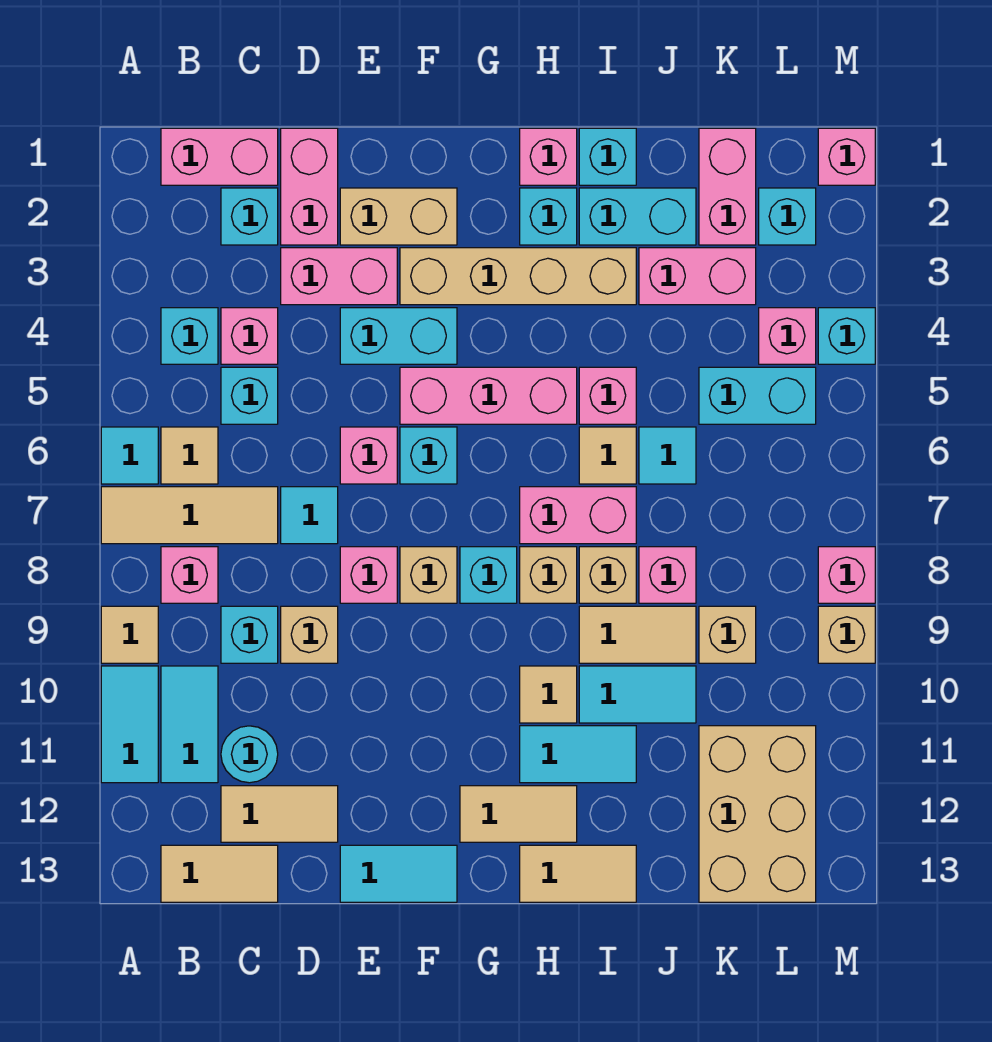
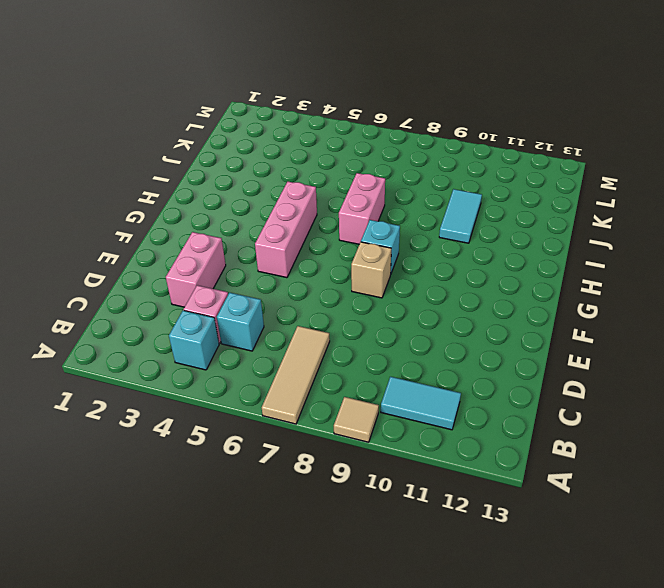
none -> cyan tile A6 level 1
none -> cyan tile A10:A11 level 1
none -> pink brick B1:C1 level 1
none -> tan tile B6 level 1

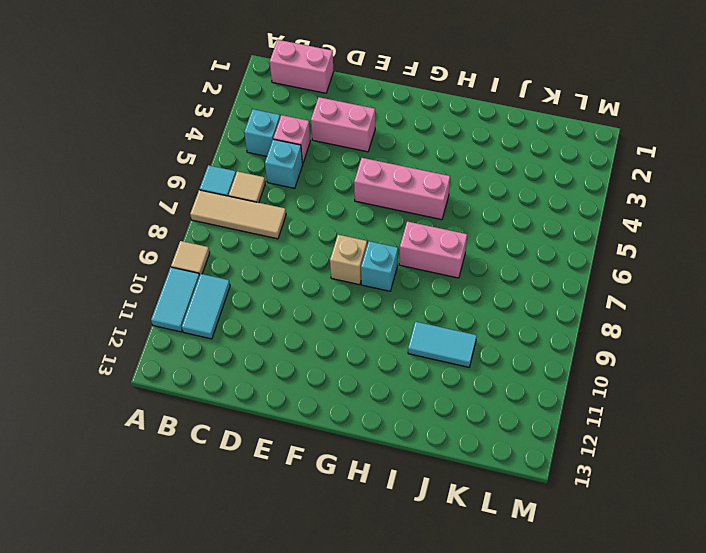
none -> pink brick B8 level 1
none -> tan tile B13:C13 level 1
none -> cyan brick C2 level 1
none -> cyan brick C9 level 1

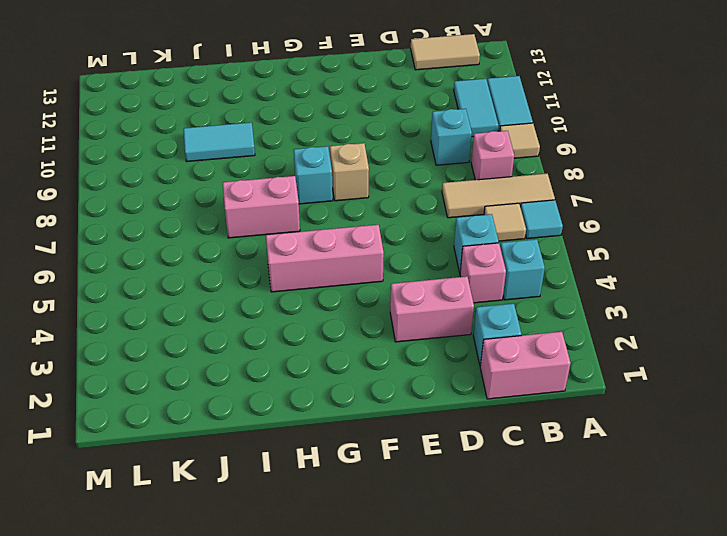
none -> cyan round brick C11 level 1
none -> tan tile C12:D12 level 1
none -> pink brick D1:D2 level 1
none -> cyan tile D7 level 1

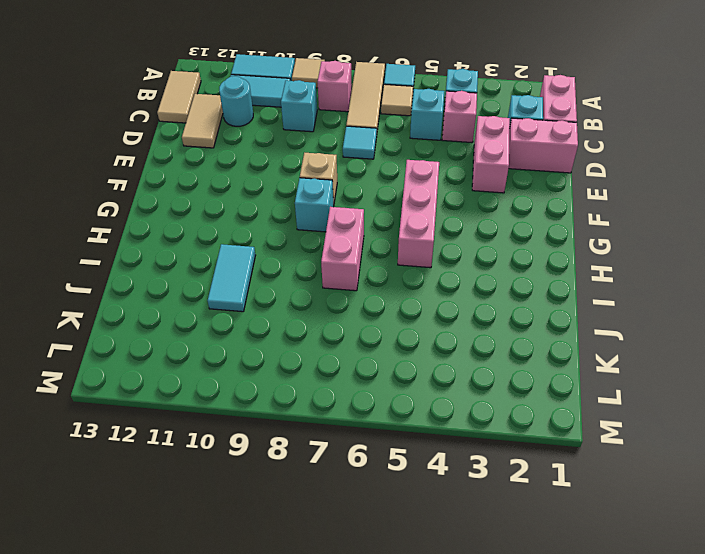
none -> tan brick D9 level 1
none -> tan brick E2:F2 level 1
none -> cyan brick E4:F4 level 1
none -> pink brick E6 level 1

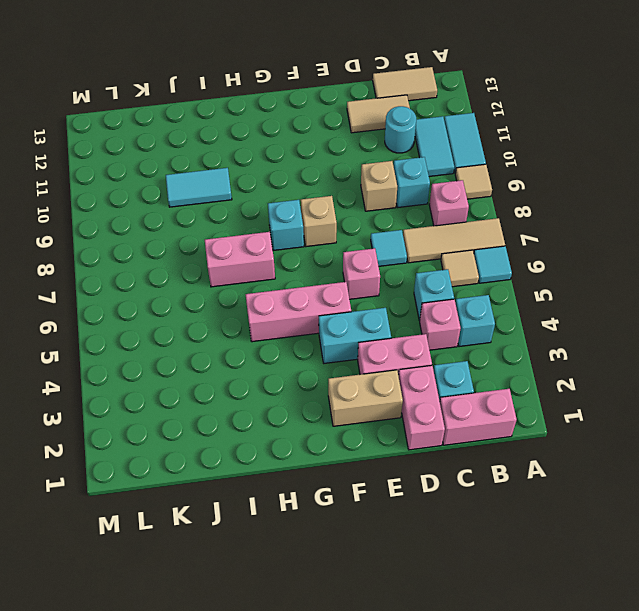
none -> pink brick E8 level 1
none -> cyan tile E13:F13 level 1
none -> tan brick F3:I3 level 1
none -> cyan brick F6 level 1

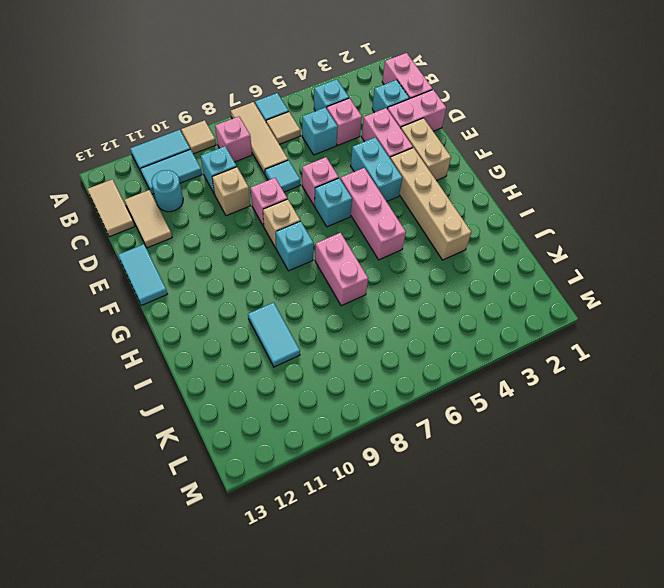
none -> tan tile G12:H12 level 1
none -> pink brick H1 level 1
none -> cyan brick H2 level 1
none -> tan brick H8 level 1

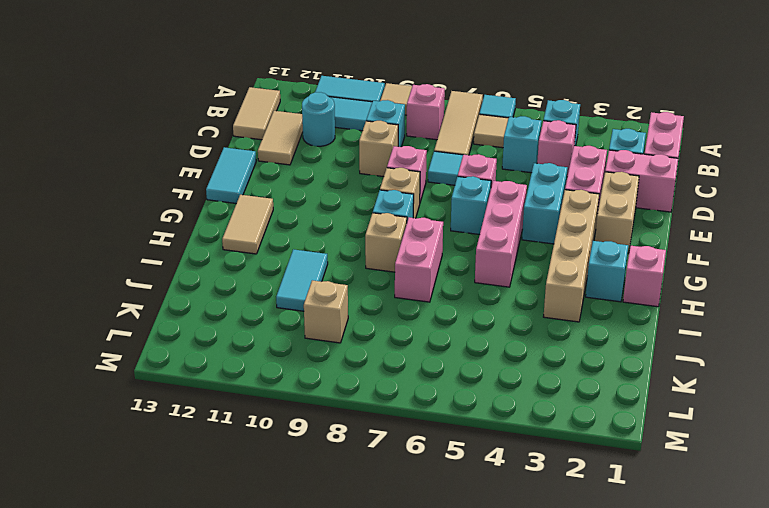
none -> tan tile H10 level 1
none -> cyan tile H11:I11 level 1
none -> tan tile H13:I13 level 1
none -> cyan brick I1 level 1

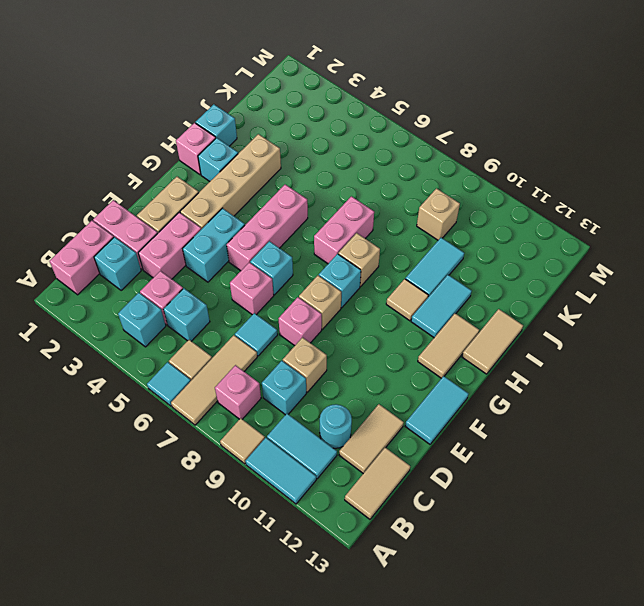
none -> cyan brick I2:J2 level 1
none -> pink brick I5 level 1
none -> tan tile I6 level 1
none -> tan brick I8 level 1

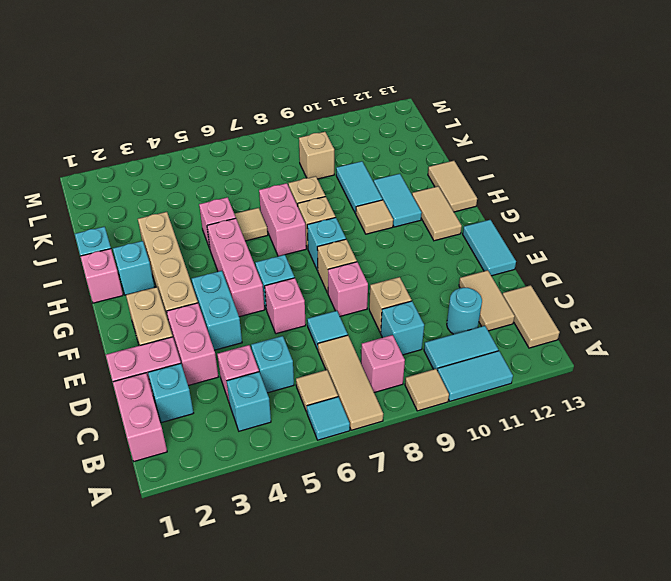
none -> cyan brick I2:J2 level 1
none -> tan tile I9:J9 level 1
none -> pink brick J3:K3 level 1
none -> cyan tile J6 level 1

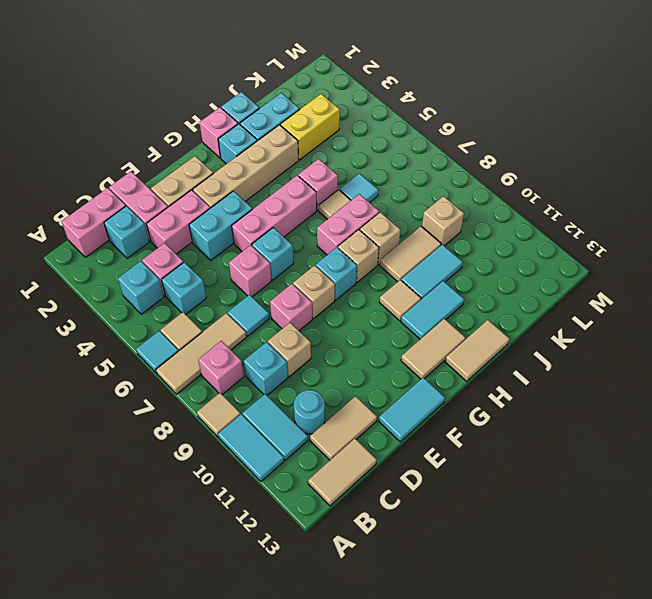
yellow brick J3:K3 level 1 -> pink brick J3:K3 level 1
none -> pink brick J8 level 1
none -> pink brick K1:K2 level 1
none -> cyan brick K5:L5 level 1
none -> tan brick K11:L13 level 1

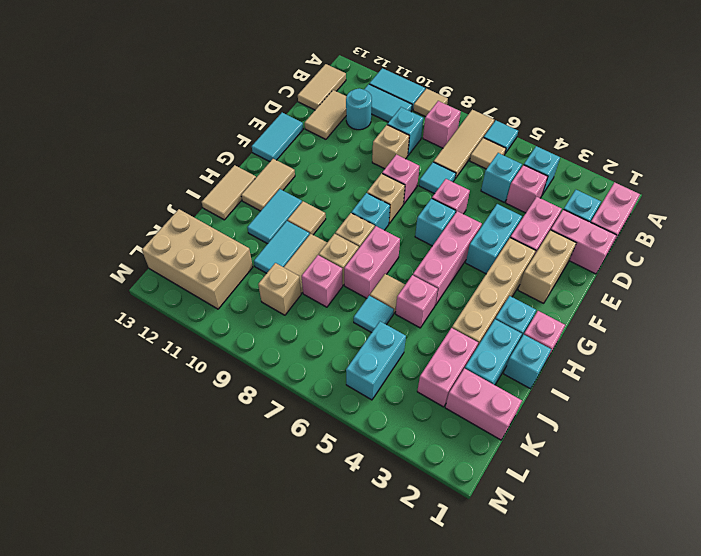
none -> cyan brick L2 level 1
none -> pink brick L4 level 1
none -> pink brick M1 level 1
none -> cyan brick M4 level 1

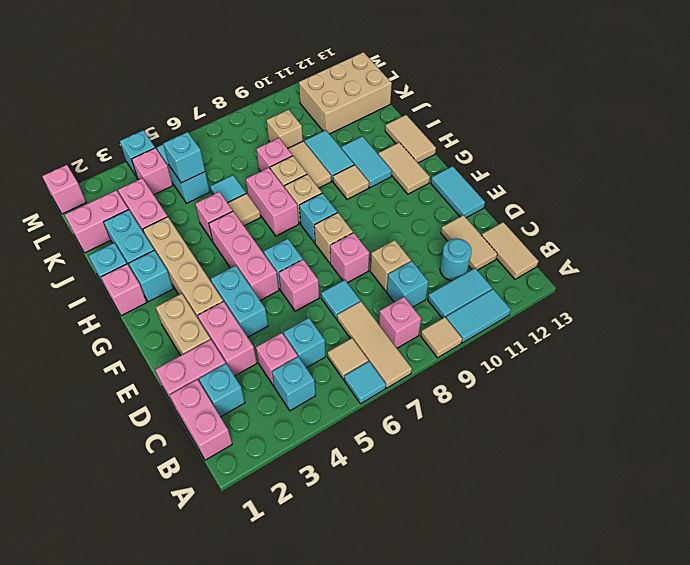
cyan brick K5 level 2 -> cyan brick L2 level 1
none -> pink brick M8 level 1
none -> tan brick M9 level 1

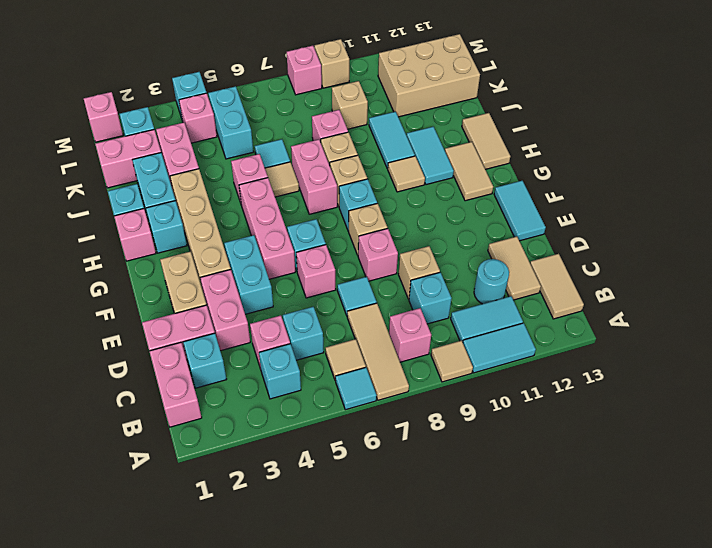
none -> tan tile I9:J9 level 1

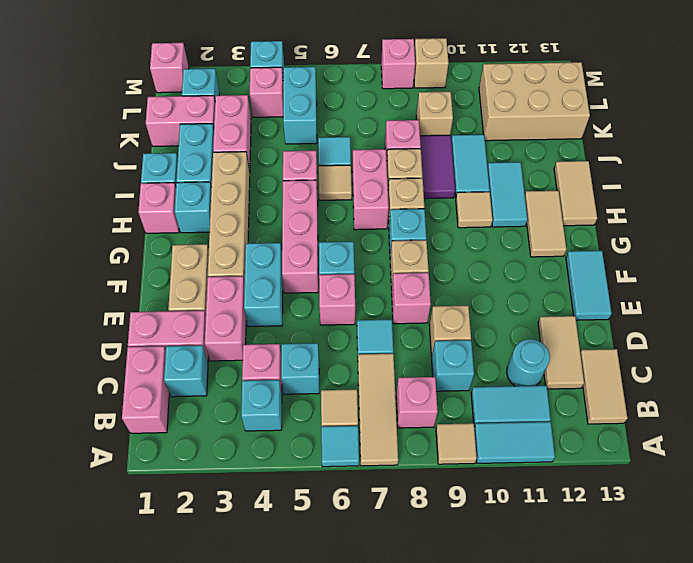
purple tile I9:J9 level 1 -> tan tile I9:J9 level 1

